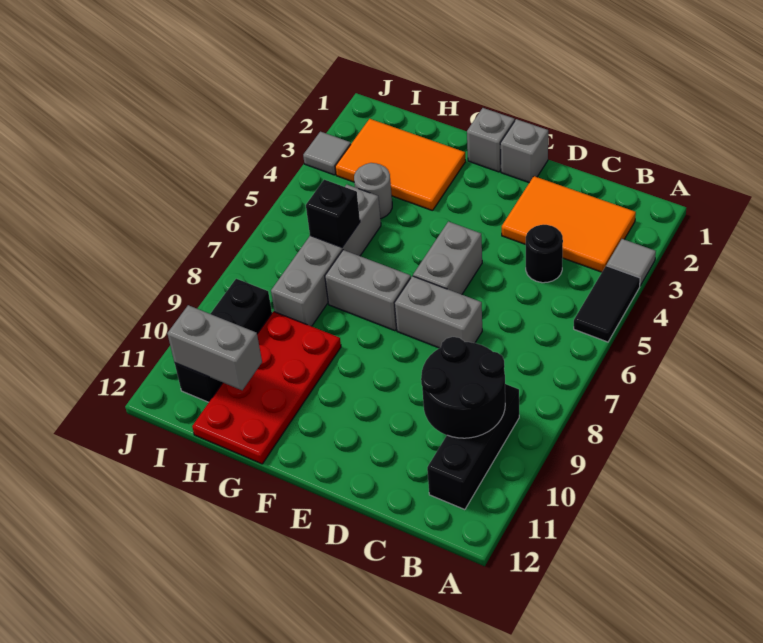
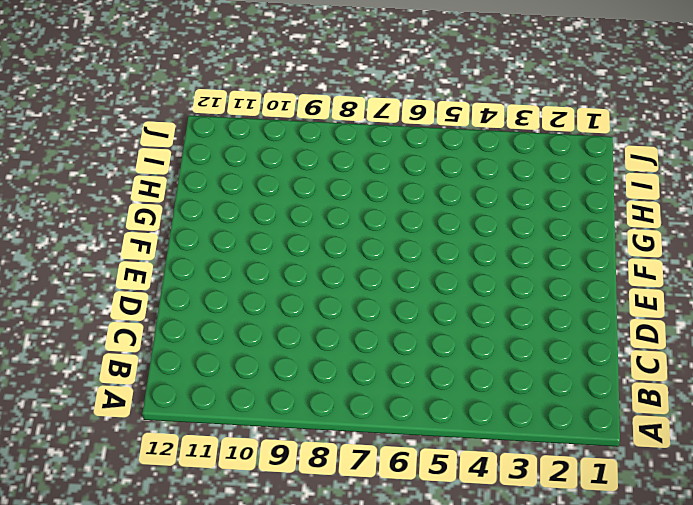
none -> grey tile A3 level 1
none -> black tile A4:A5 level 1
none -> orange tile B2:D3 level 1

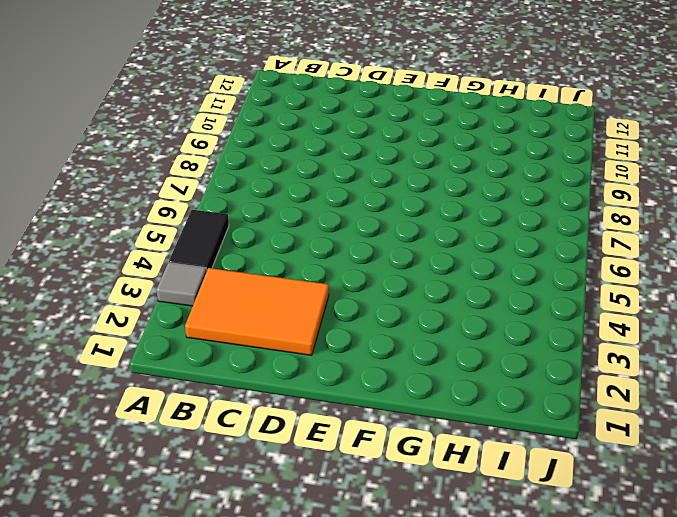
none -> black brick B9:B11 level 1
none -> black round brick C4 level 1
none -> grey brick D7:E7 level 1

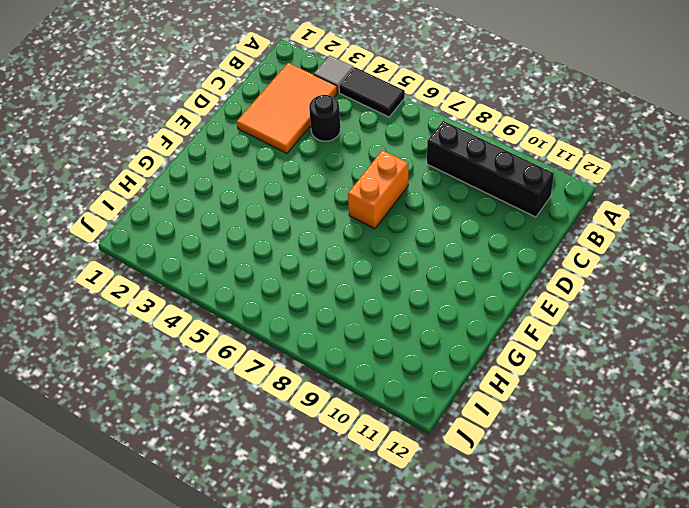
black brick B8:B11 level 1 -> black brick B9:B11 level 1
orange brick D7:E7 level 1 -> grey brick D7:E7 level 1
none -> grey brick E1 level 1
none -> grey brick E5:E6 level 1
none -> grey brick F1 level 1

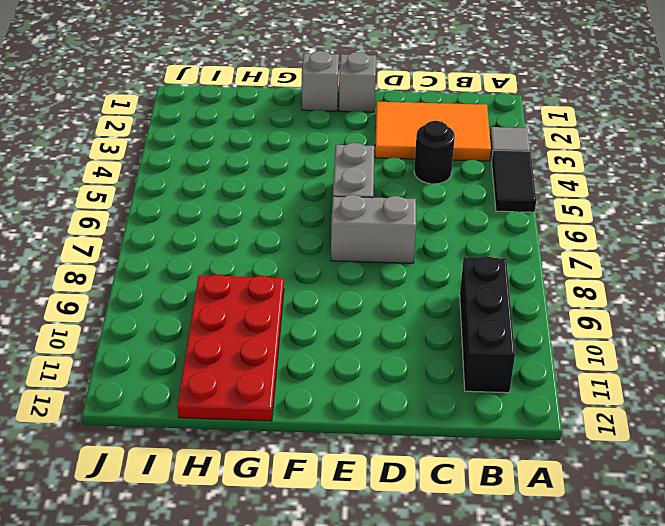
none -> grey brick F7:G7 level 1
none -> orange tile G2:I3 level 1
none -> grey round brick H4 level 1

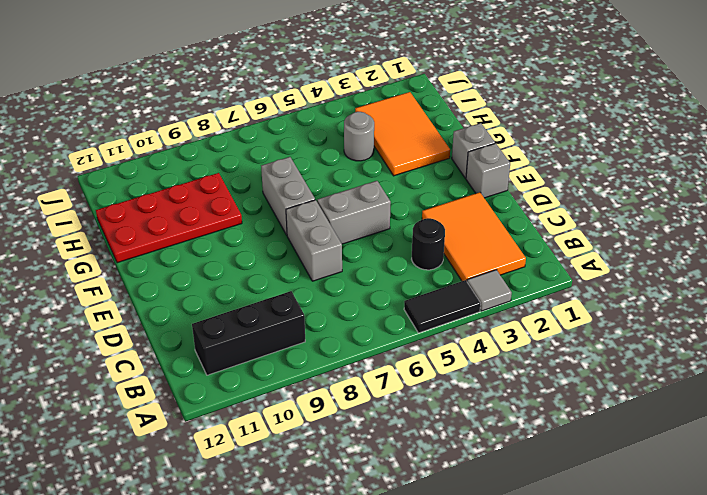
none -> grey brick H5:H8 level 1
none -> black brick I9:I11 level 1
none -> grey tile J3 level 1

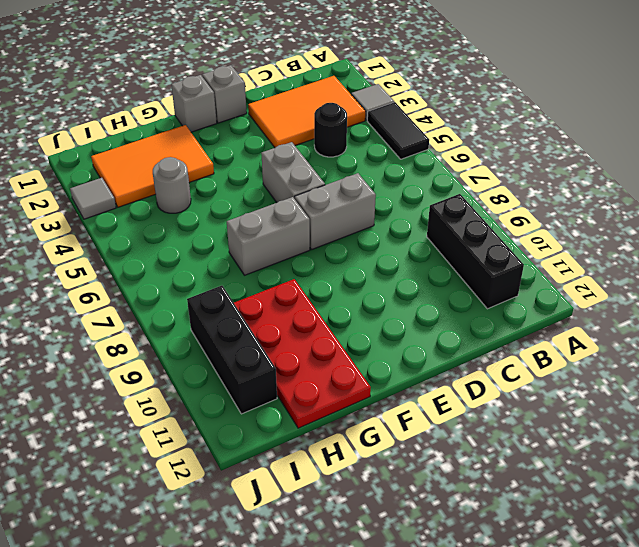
none -> grey brick H5:H8 level 1
none -> black round brick B9:C10 level 2
none -> black brick H6 level 2

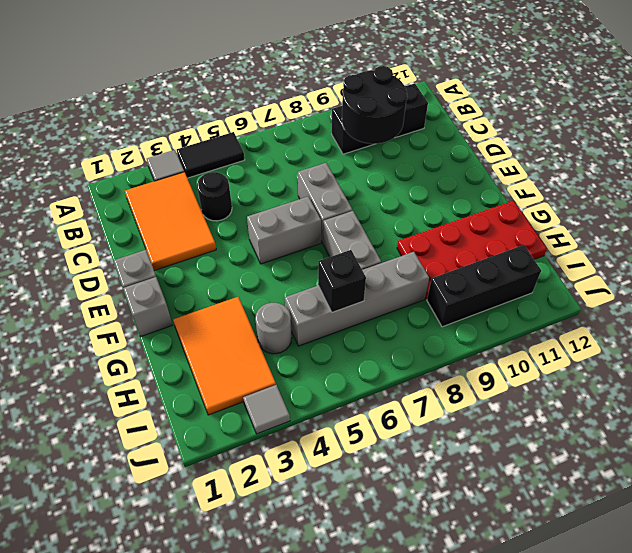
none -> grey brick H11:I11 level 2

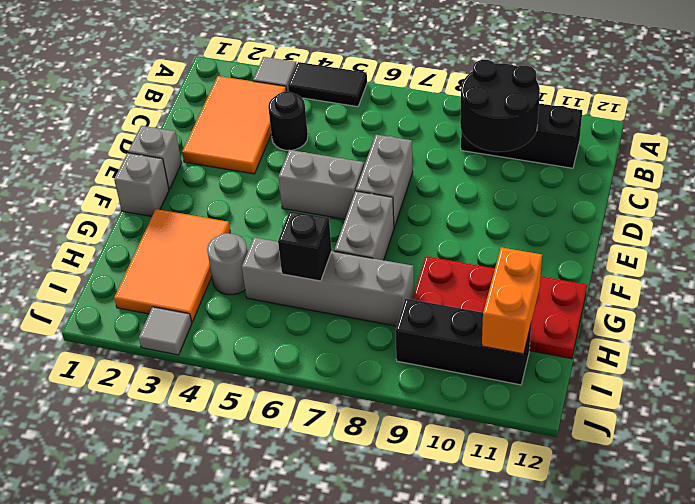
orange brick H11:I11 level 2 -> grey brick H11:I11 level 2

